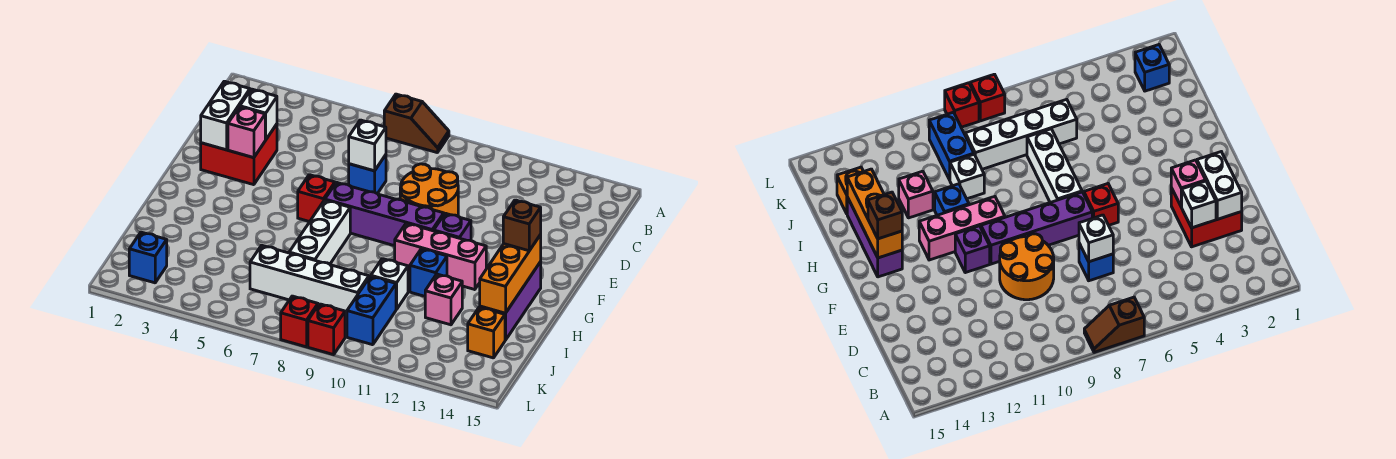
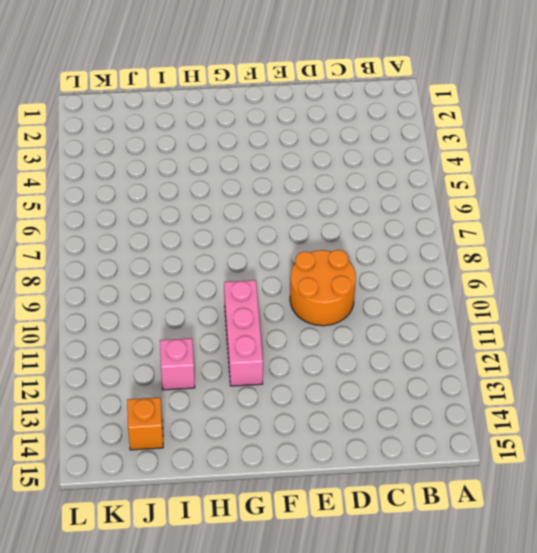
none -> brown slope A7:A8 level 1 top 7
none -> red brick D2:E3 level 1
none -> blue brick D7 level 1

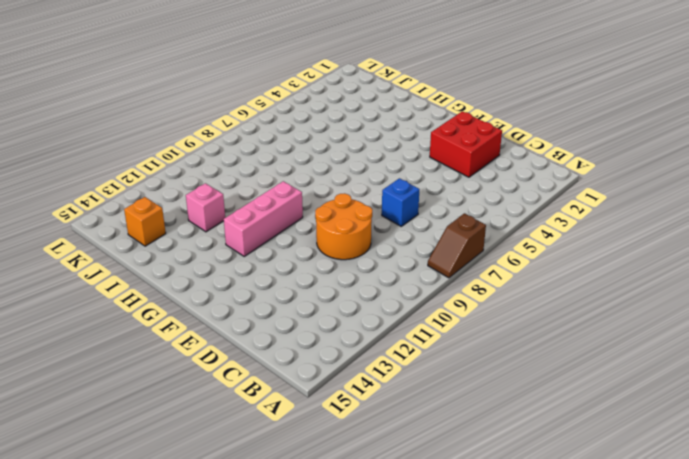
none -> red brick F6 level 1
none -> purple brick F7:F10 level 1
none -> purple brick F11 level 1

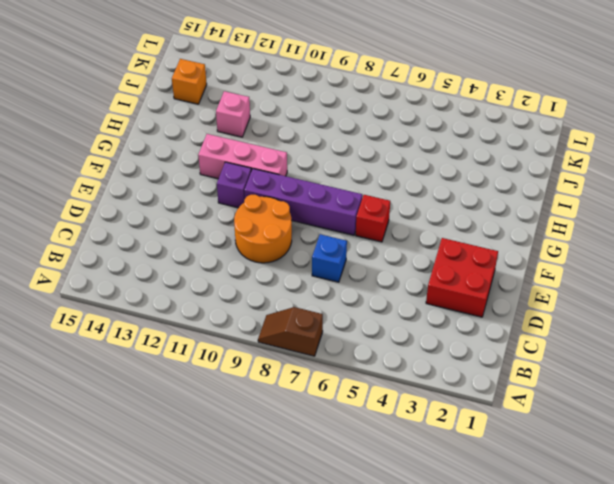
none -> white brick G7:I7 level 1
none -> purple brick G14:I14 level 1
none -> blue brick H11 level 1

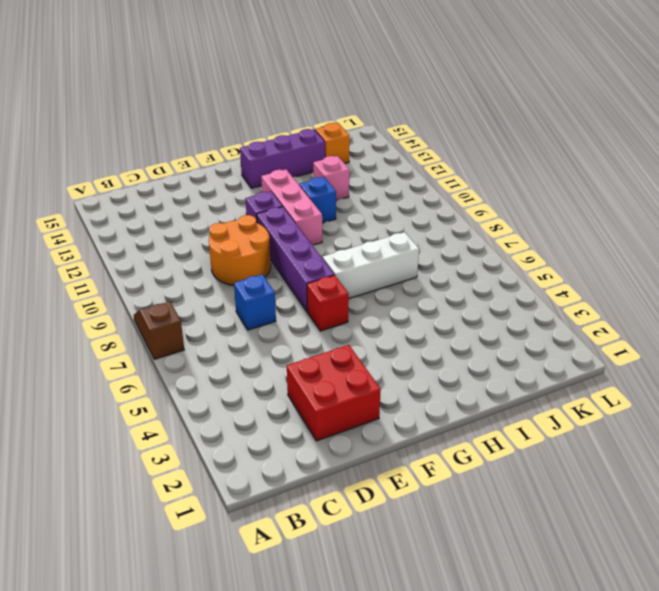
none -> white brick I10 level 1
none -> white brick J6:J9 level 1
none -> blue brick J10:K10 level 1

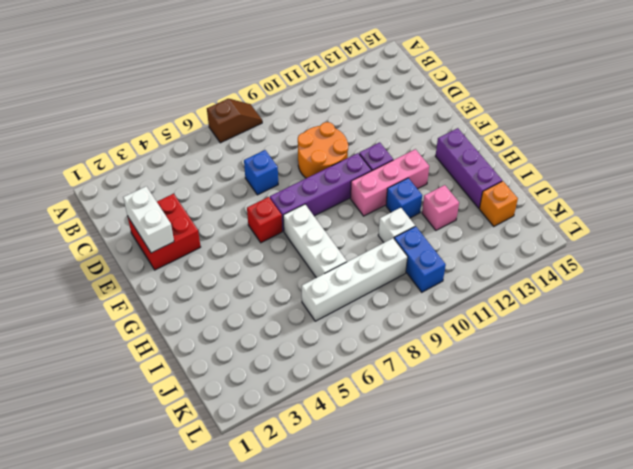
none -> blue brick K2 level 1
none -> red brick L8 level 1
none -> red brick L9 level 1

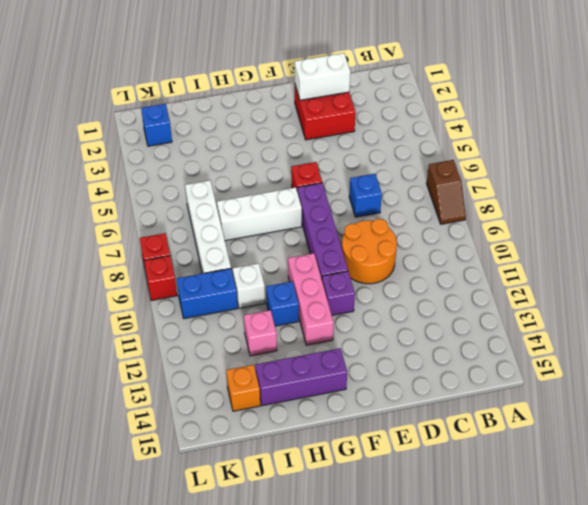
none -> white brick D3 level 2
none -> white brick D7 level 2
none -> pink brick E3 level 2

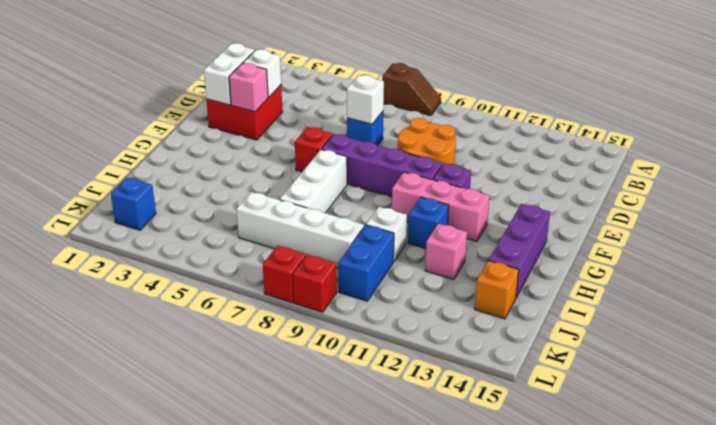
none -> orange brick G14:I14 level 2
none -> brown brick G14 level 3

